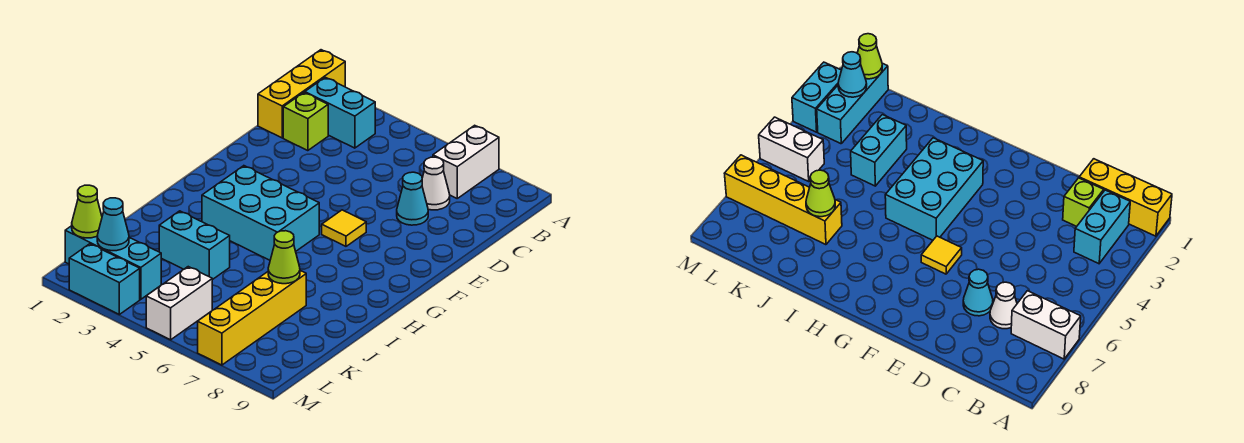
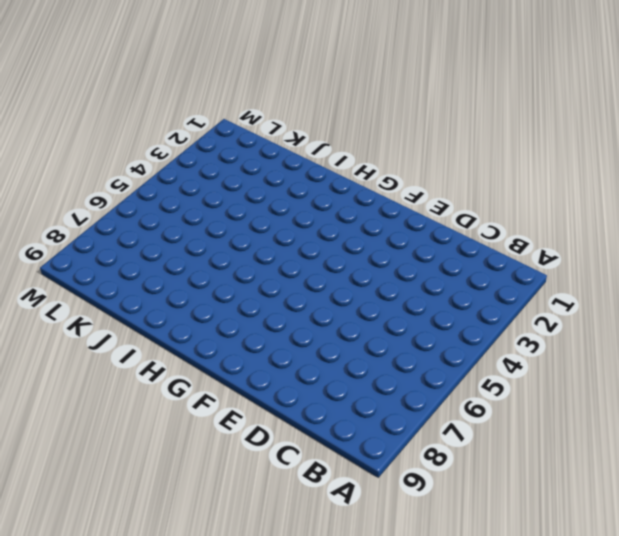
none -> yellow brick A1:C1 level 1
none -> white brick A7:B7 level 1
none -> cyan brick B2:B3 level 1

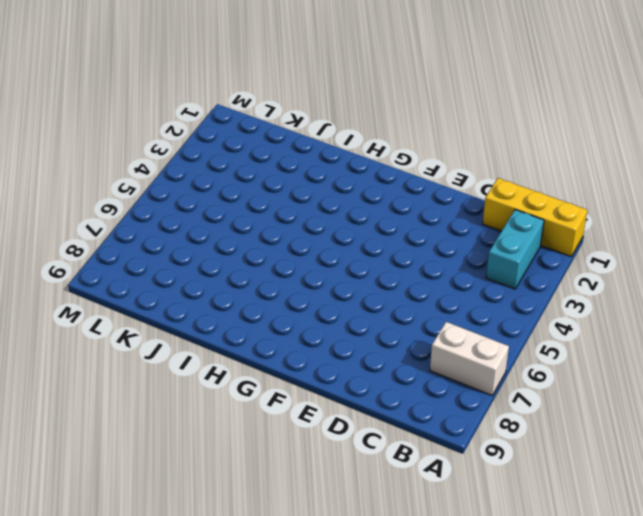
none -> lime brick C2 level 1
none -> white cone C7 level 1
none -> cyan cone D7 level 1

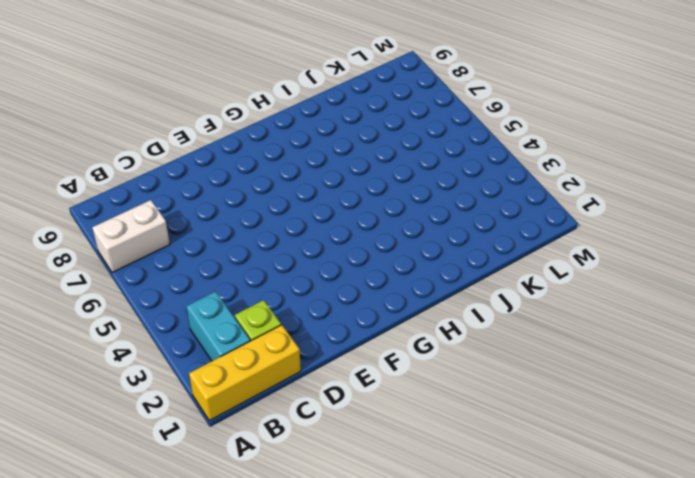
none -> white cone C7 level 1
none -> cyan cone D7 level 1
none -> yellow tile F6 level 1

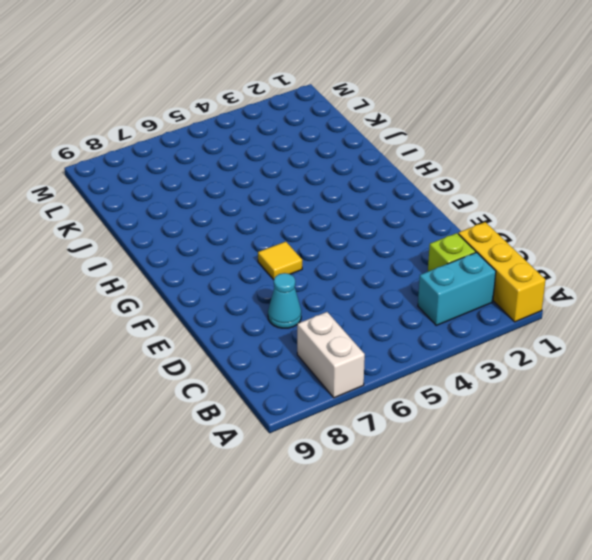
none -> white cone C7 level 1
none -> cyan brick G3:H5 level 1
none -> cyan brick J3:J4 level 1

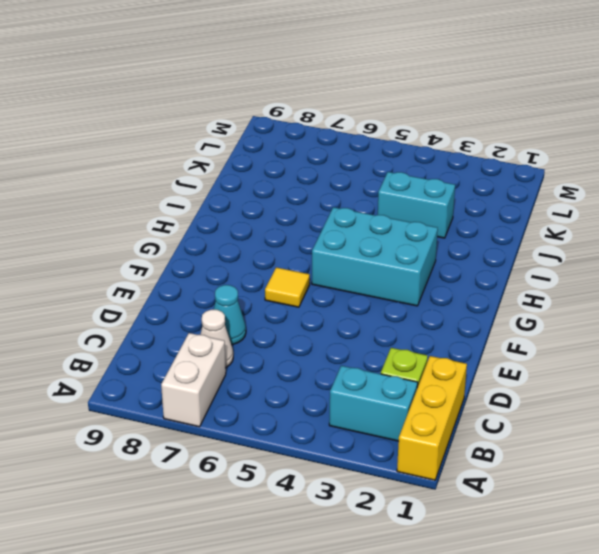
none -> yellow brick J7:M7 level 1
none -> cyan brick L1:L3 level 1
none -> white brick L5:M5 level 1

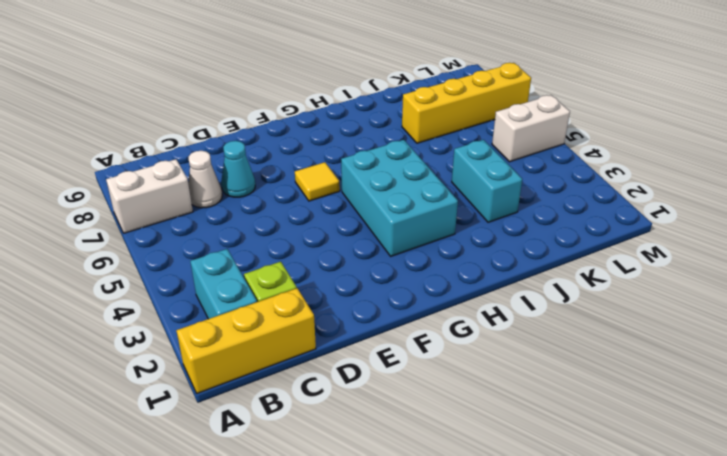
none -> cyan brick L1:L3 level 1
none -> cyan brick M2:M3 level 1
none -> lime cone J7 level 2

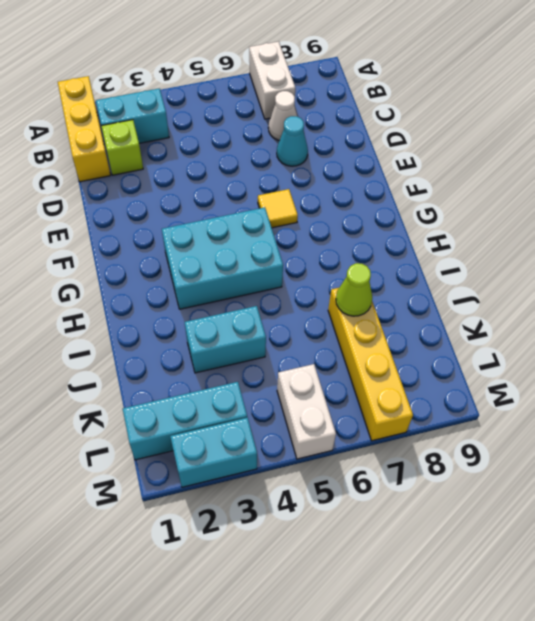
none -> lime cone L1 level 2
none -> cyan cone L2 level 2

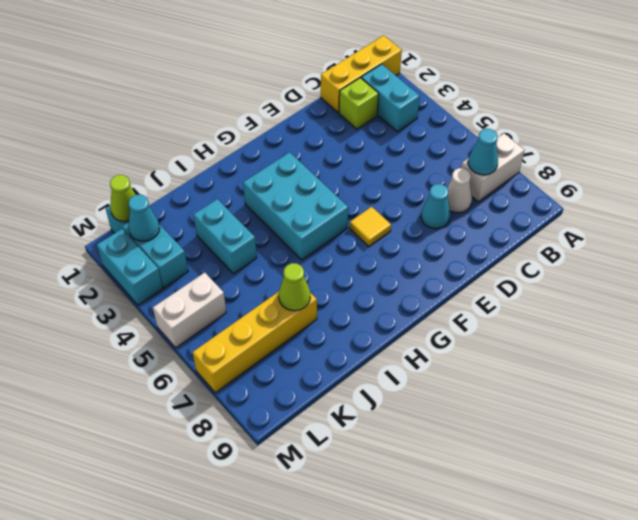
cyan cone B7 level 2 -> none

